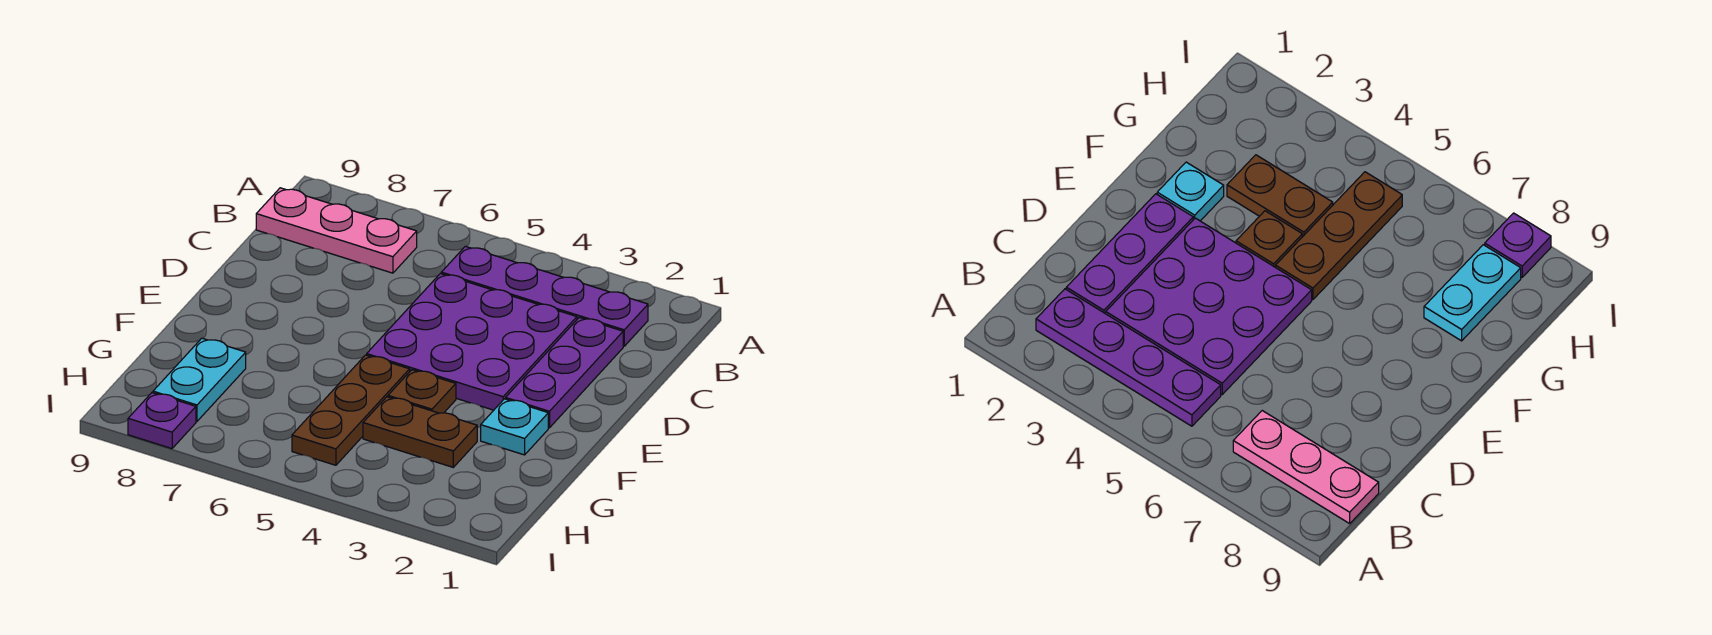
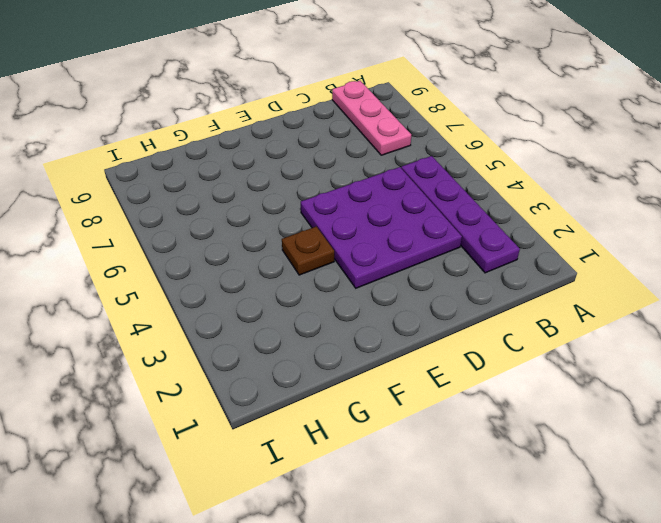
none -> purple plate C2:E2 level 1
none -> cyan plate F2 level 1

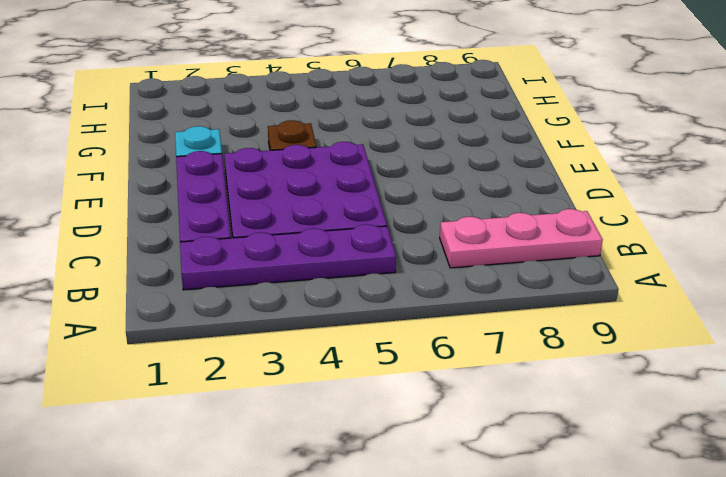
none -> brown plate F5:H5 level 1
none -> brown plate G3:G4 level 1

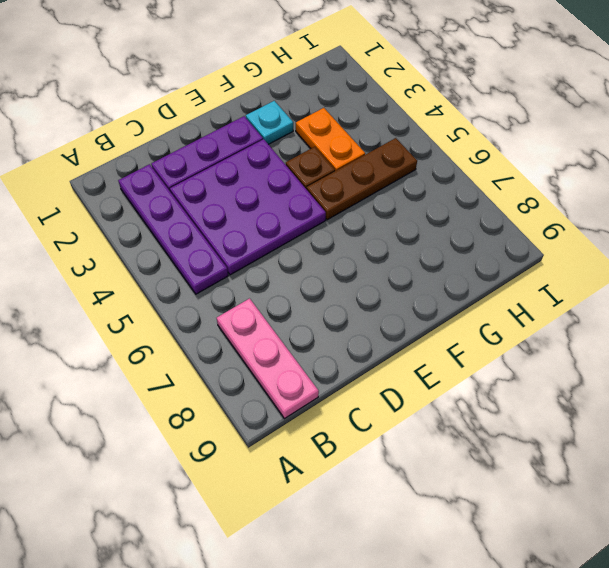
orange plate G3:G4 level 1 -> brown plate G3:G4 level 1
none -> cyan plate G8:H8 level 1
none -> purple plate I8 level 1

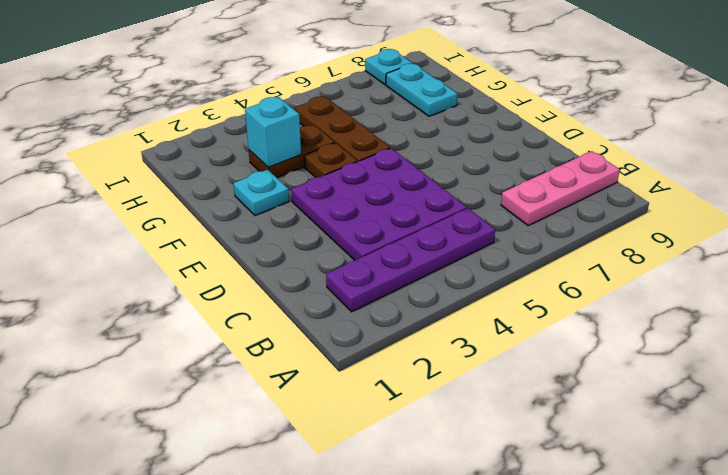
cyan brick G3 level 2 -> none
cyan plate I8 level 1 -> purple plate I8 level 1
none -> purple plate C2:E2 level 1

